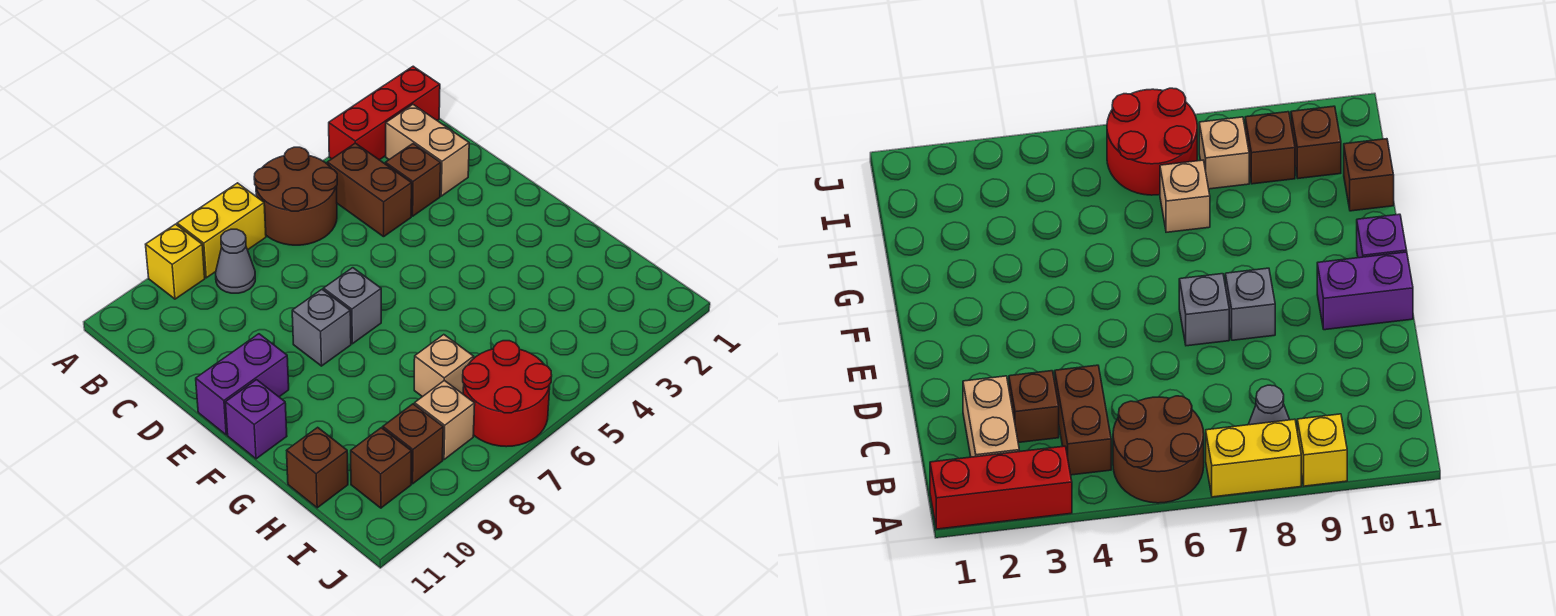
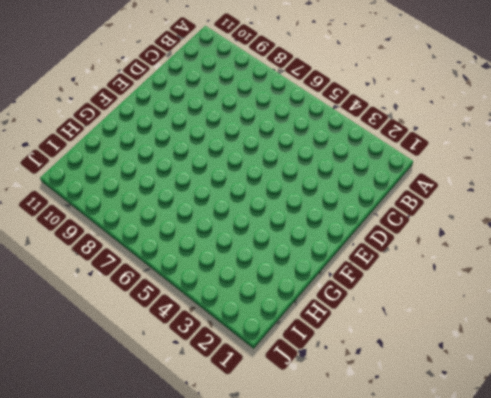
none -> red brick A1:A3 level 1
none -> brown round brick A5:B6 level 1
none -> yellow brick A7:A8 level 1

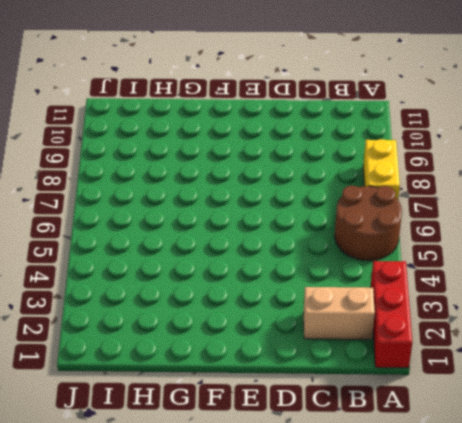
none -> yellow brick A9 level 1
none -> brown brick B4:C4 level 1
none -> grey cone B8 level 1

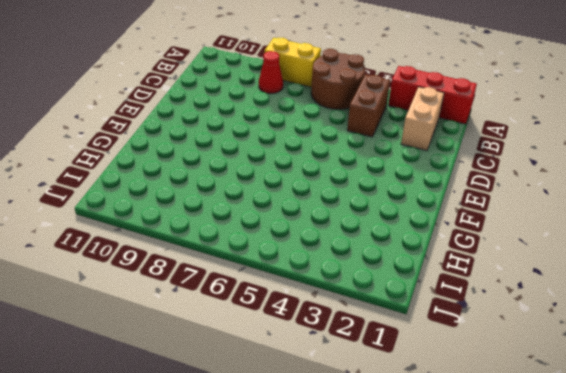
red cone B8 level 1 -> grey cone B8 level 1
none -> yellow brick A9 level 1
none -> brown brick C3 level 1
none -> grey brick E7 level 1

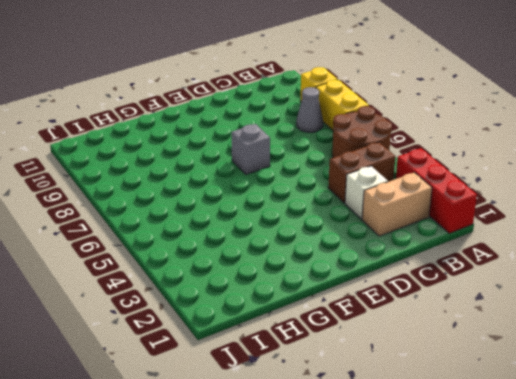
white brick C3 level 1 -> brown brick C3 level 1
none -> grey brick E8 level 1
none -> purple brick E10:E11 level 1
none -> purple brick F11 level 1

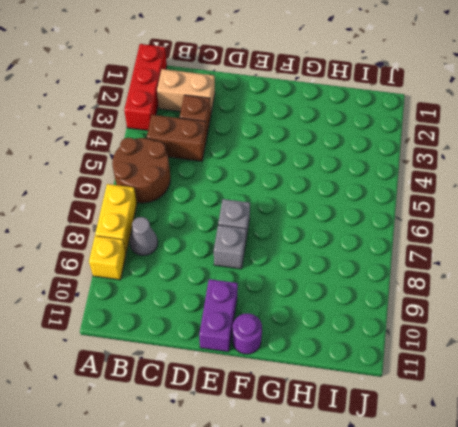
purple round brick F11 level 1 -> purple brick F11 level 1
none -> tan brick H7 level 1
none -> brown brick H11 level 1
none -> red round brick I6:J7 level 1

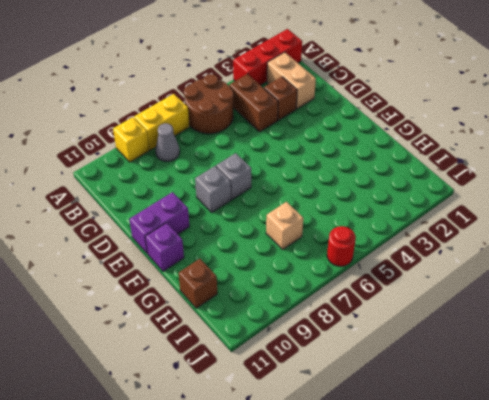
red round brick J6 level 1 -> red round brick I6:J7 level 1
none -> tan brick I8 level 1
none -> brown brick I9 level 1
none -> brown brick I10 level 1

